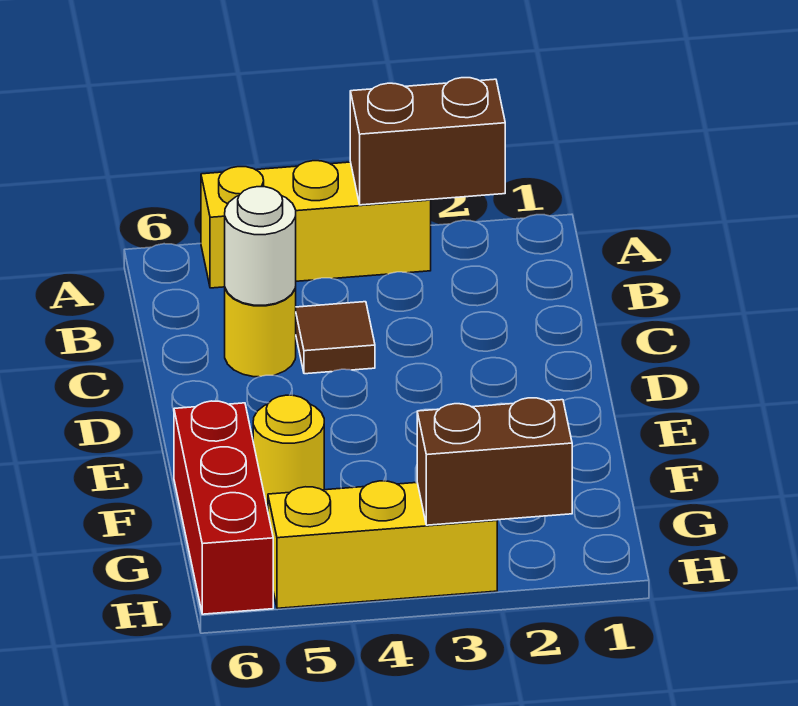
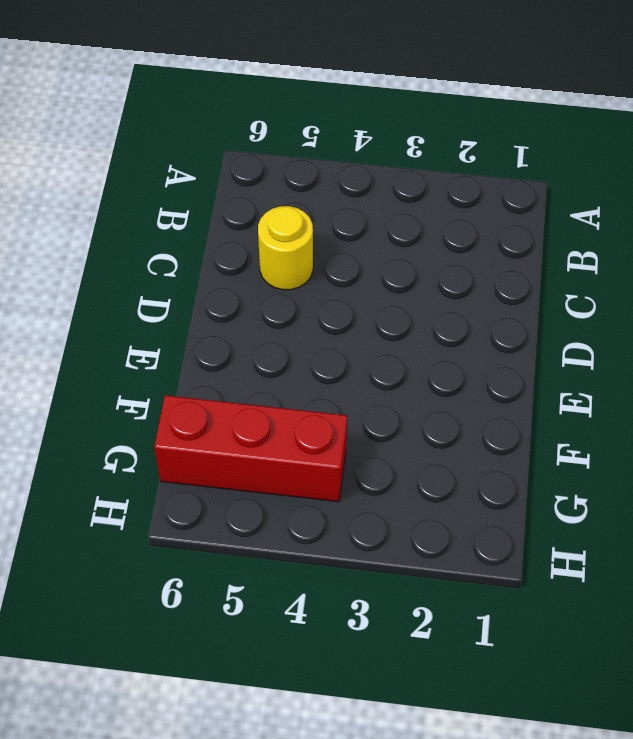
red brick G4:G6 level 1 -> red brick F6:H6 level 1
none -> yellow brick A3:A5 level 1
none -> brown tile C4 level 1

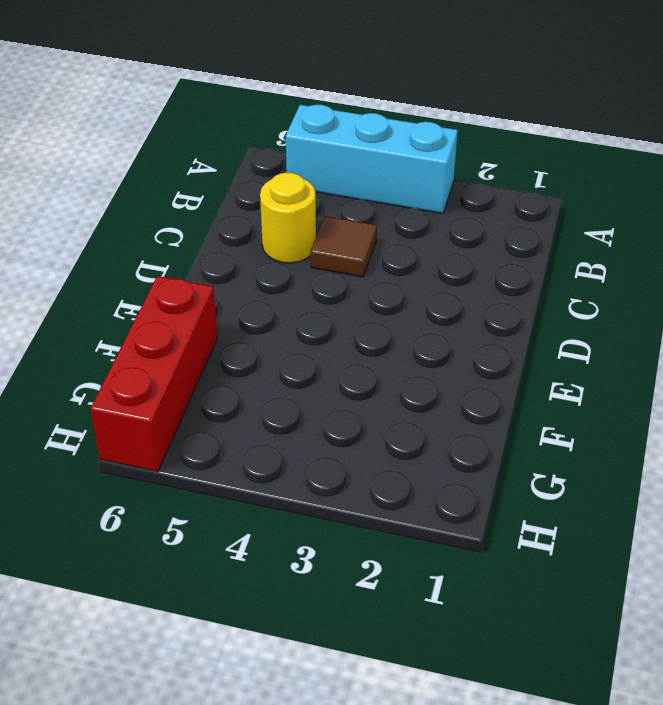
cyan brick A3:A5 level 1 -> yellow brick A3:A5 level 1
none -> yellow round brick F5 level 1
none -> yellow brick H3:H5 level 1

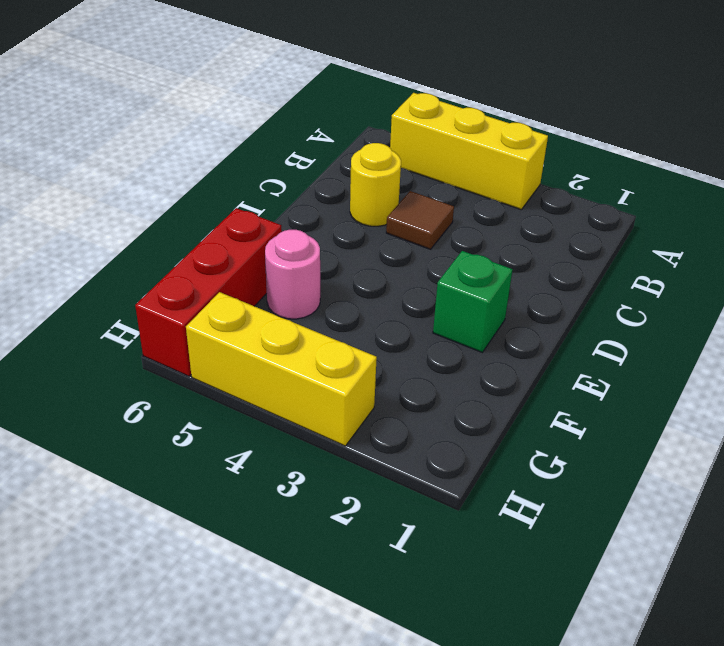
green brick E2 level 1 -> none
pink round brick F5 level 1 -> yellow round brick F5 level 1
none -> brown brick A2:A3 level 2
none -> white round brick C5 level 2

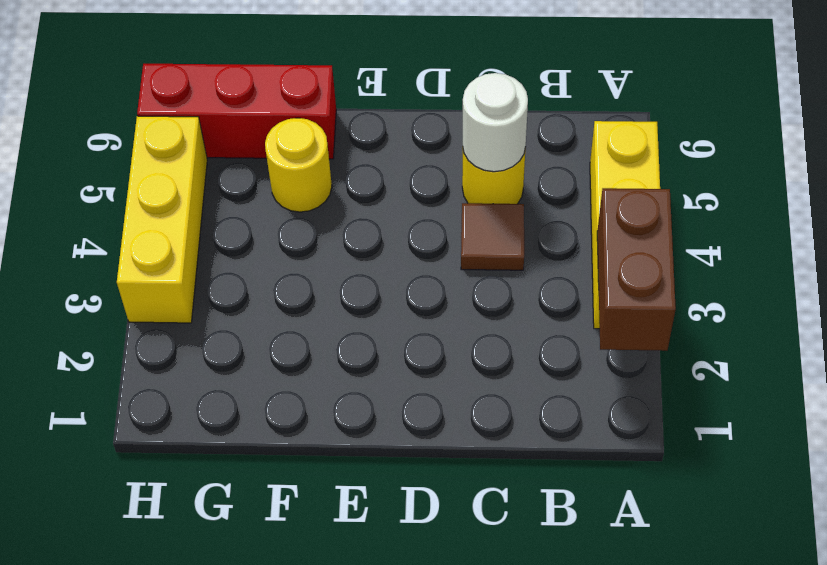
none -> brown brick H2:H3 level 2

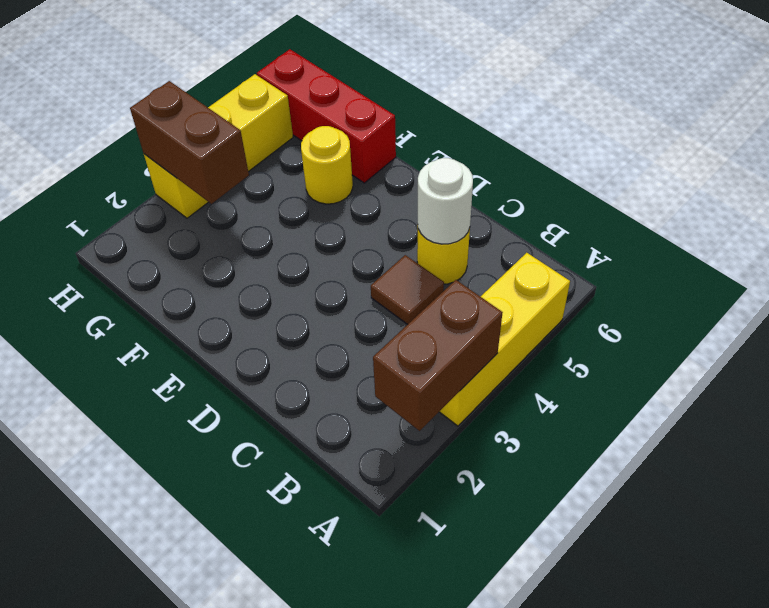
brown brick G3:H3 level 2 -> brown brick H2:H3 level 2

